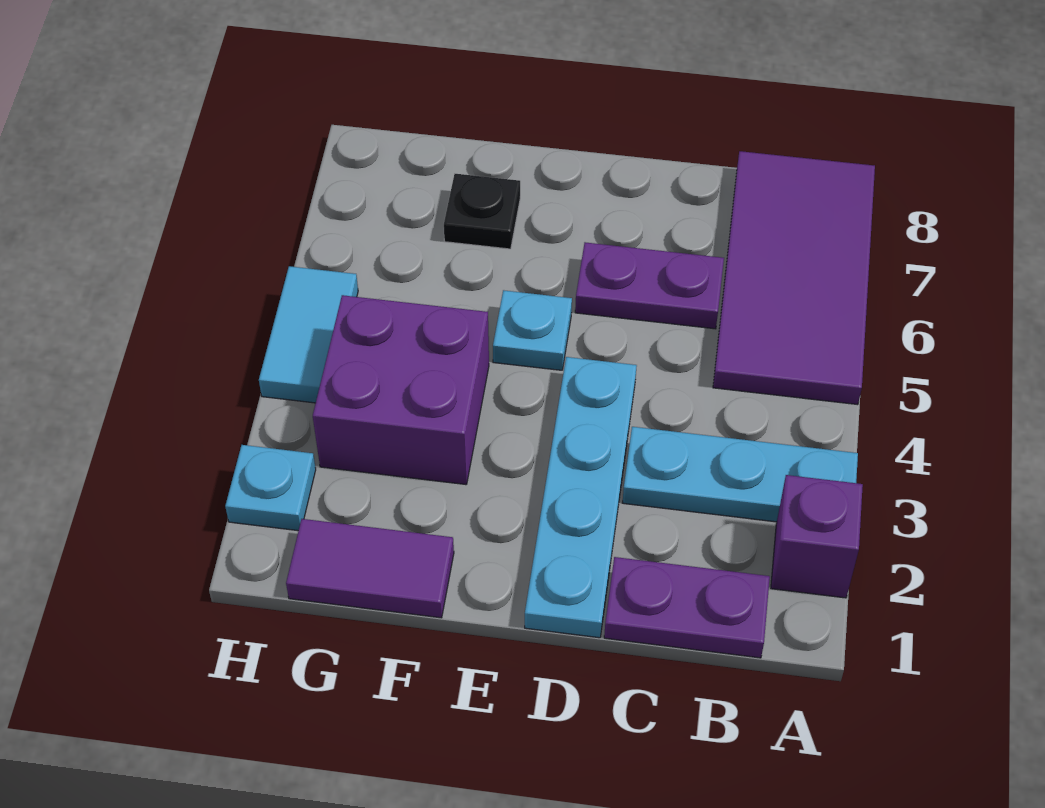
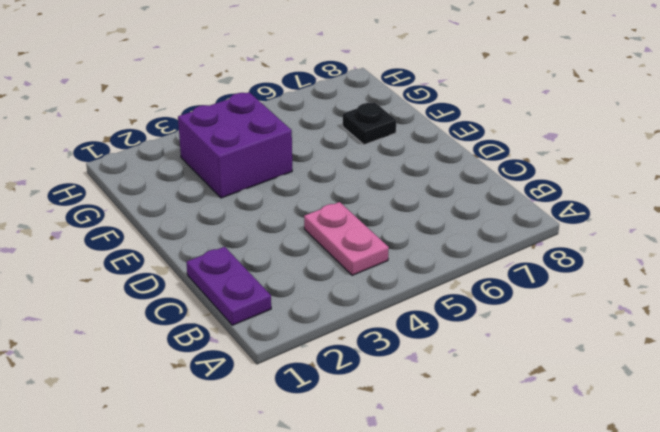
pink plate B4:C4 level 1 -> none
none -> purple brick A2 level 1
none -> cyan plate A3:C3 level 1
none -> purple tile A5:B8 level 1

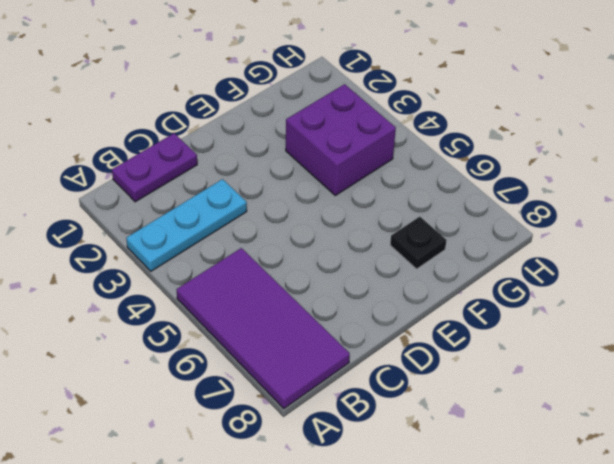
none -> purple brick A2 level 1
none -> purple plate C6:D6 level 1
none -> cyan plate D1:D4 level 1

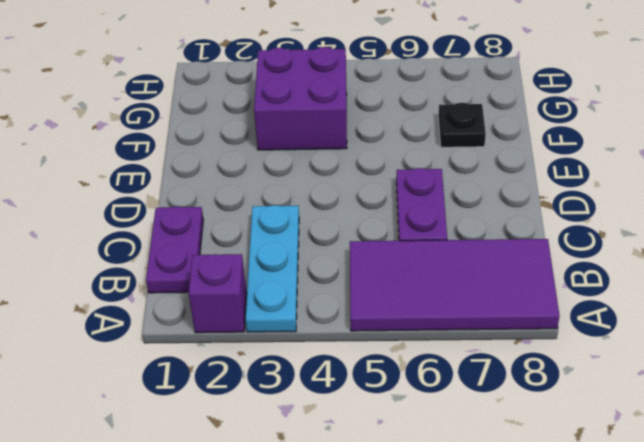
none -> cyan plate D1:D4 level 1
none -> cyan plate E5 level 1
none -> purple tile F1:G1 level 1

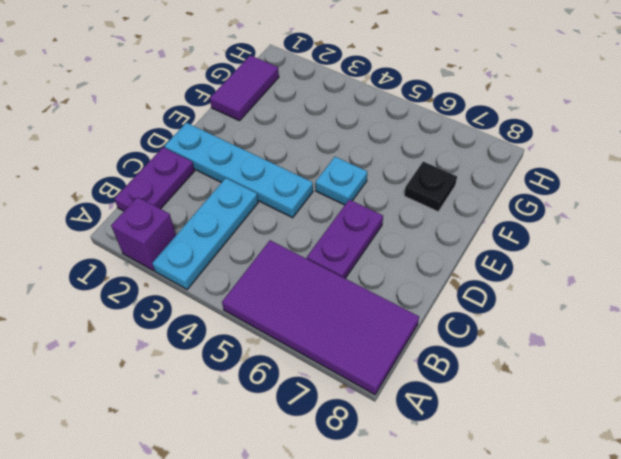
none -> purple brick F3:G4 level 1
none -> cyan plate H2 level 1
none -> cyan tile H4:H5 level 1

